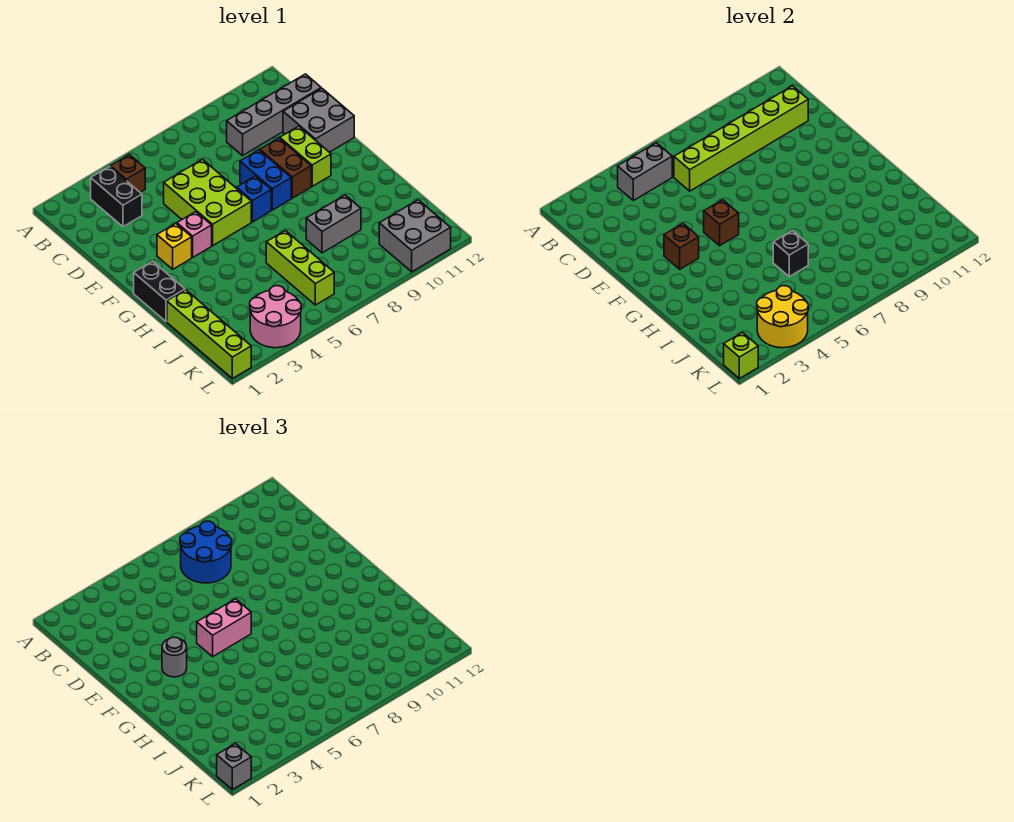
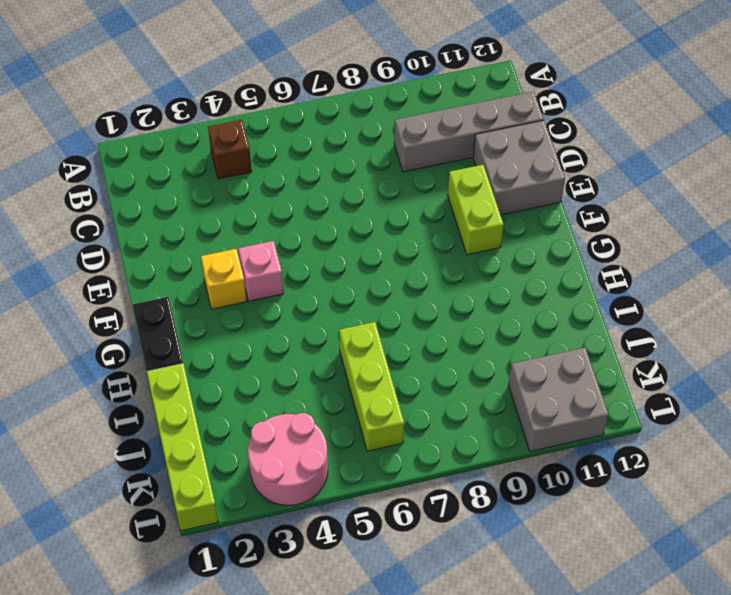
none -> black brick B3:C3 level 1
none -> lime brick D5:F6 level 1
none -> blue brick E8:F8 level 1

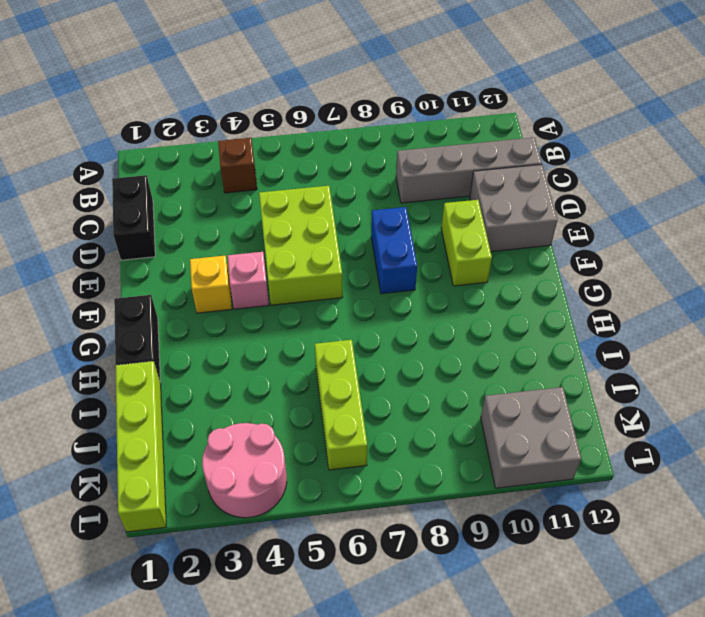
black brick C1:D1 level 1 -> black brick B3:C3 level 1
none -> brown brick E9:F9 level 1
none -> blue brick F7 level 1
none -> grey brick I8:I9 level 1

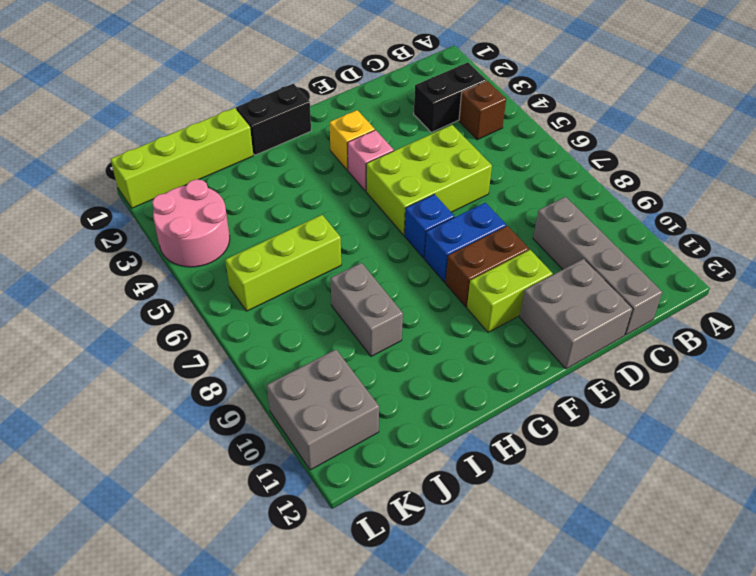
none -> grey brick B4:B5 level 2
none -> lime brick C6:C11 level 2
none -> brown brick F3 level 2

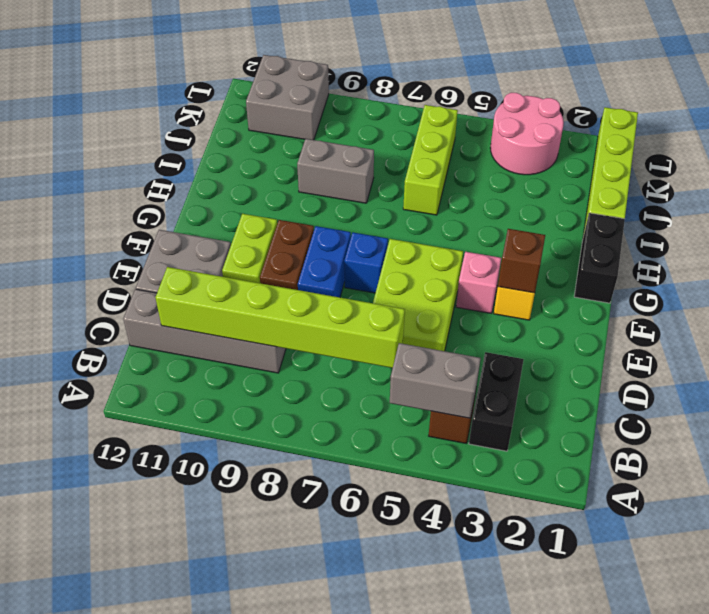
none -> brown brick F5 level 2
none -> black brick I6 level 2
none -> yellow round brick K3:L4 level 2

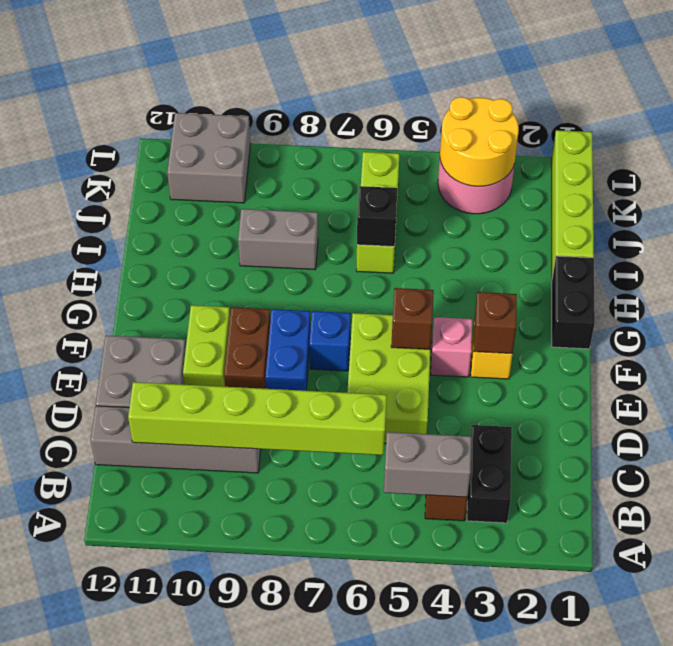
none -> lime brick L1 level 2
none -> blue round brick B7:C8 level 3
none -> grey round brick F3 level 3

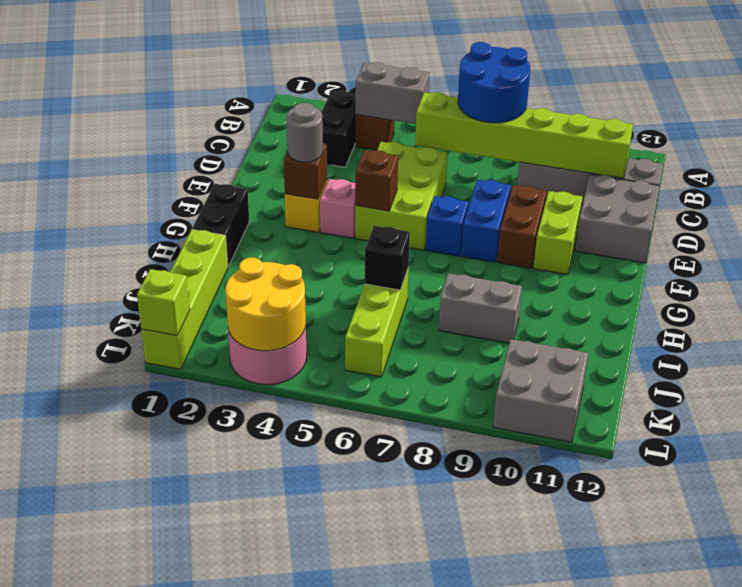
none -> pink brick F5:F6 level 3
none -> grey brick L1 level 3

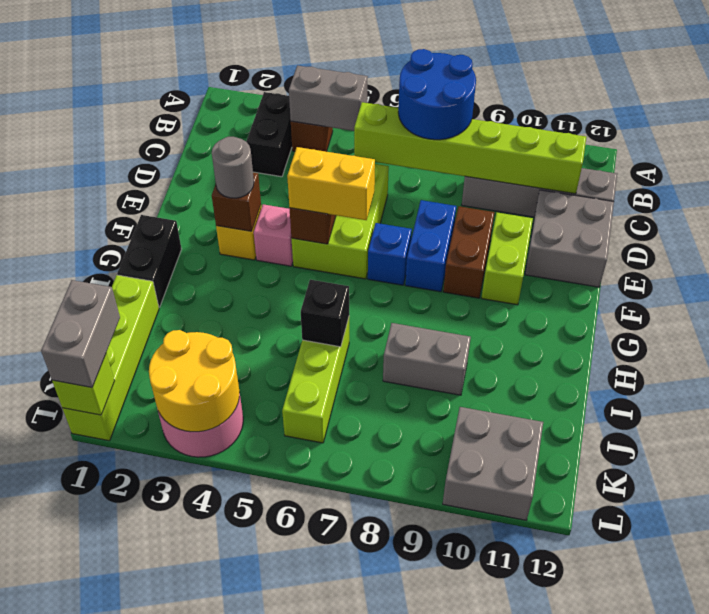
yellow brick F5:F6 level 3 -> pink brick F5:F6 level 3
grey brick K1:L1 level 3 -> grey brick L1 level 3

